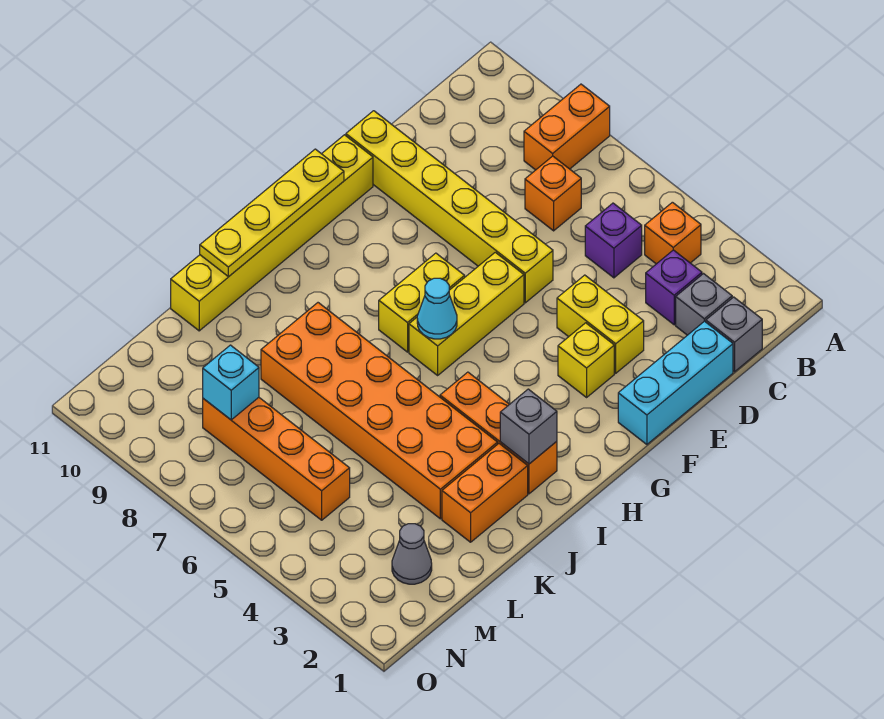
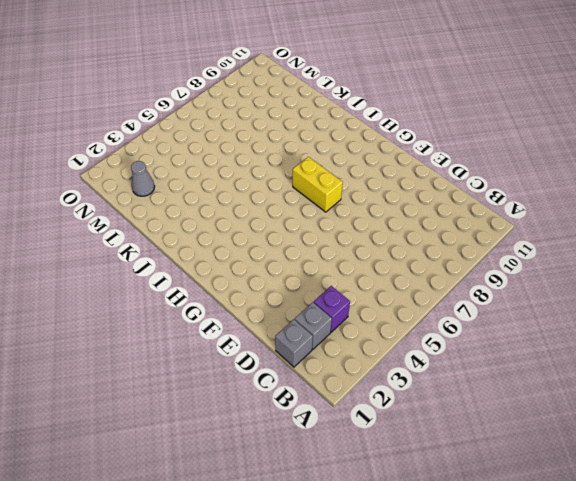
none -> orange brick A8:B8 level 1
none -> orange brick B4 level 1
none -> purple brick C5 level 1

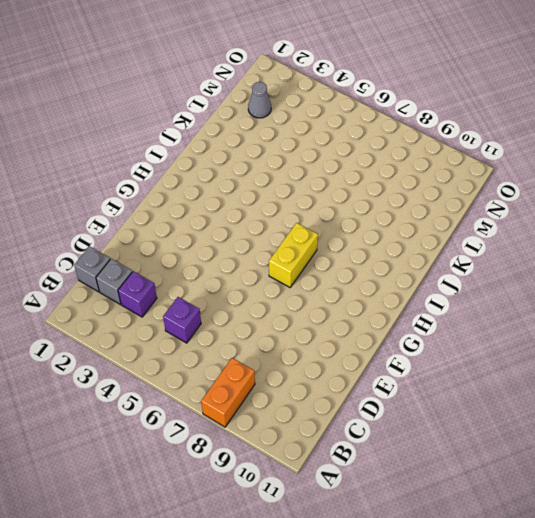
none -> orange brick B4 level 1
none -> orange brick C7 level 1
none -> cyan brick D1:F1 level 1

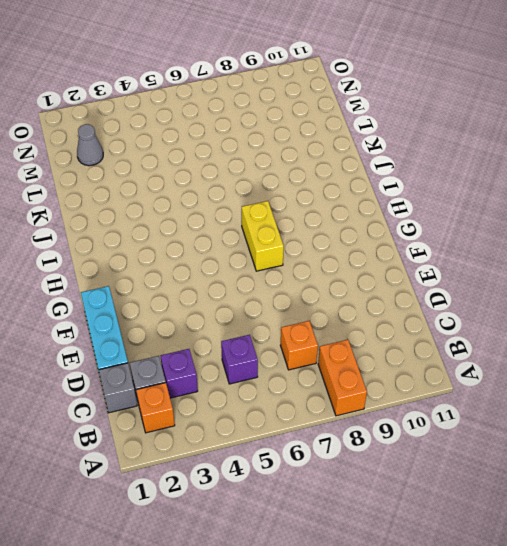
orange brick B2 level 1 -> orange brick B4 level 1
none -> yellow brick E3:E4 level 1
none -> yellow brick E6:E11 level 1
none -> yellow brick F3 level 1

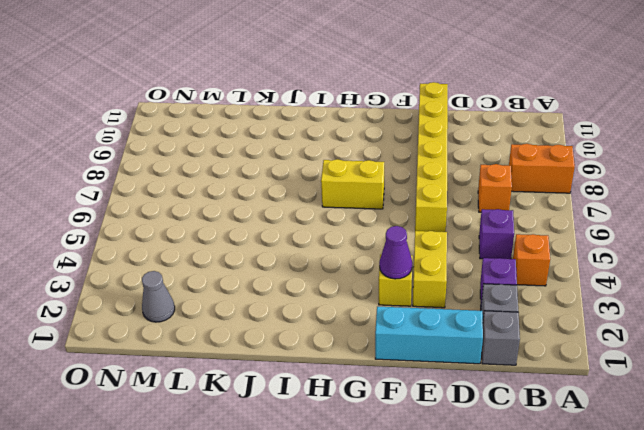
purple cone F3 level 2 -> none
none -> yellow brick F6:H6 level 1
none -> yellow brick F11:K11 level 1
none -> orange brick I2:I4 level 1

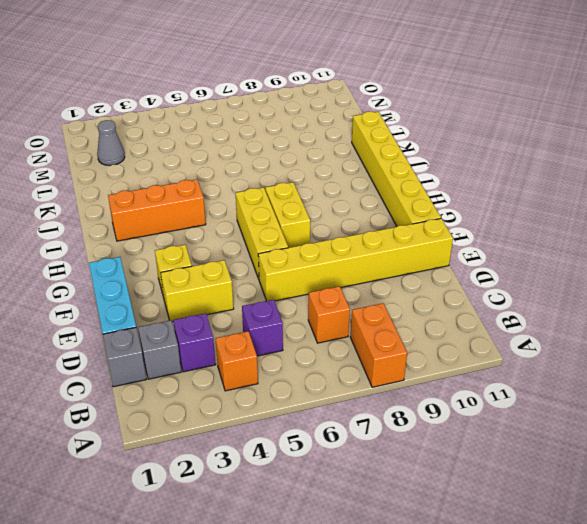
none -> orange brick J2:K2 level 1
none -> orange brick J3:K8 level 1
none -> orange brick M5:M8 level 1

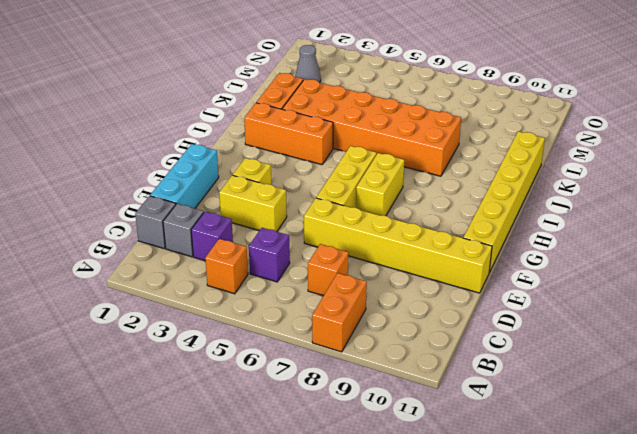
none -> orange brick M5:M8 level 1
none -> yellow plate G11:J11 level 2
none -> cyan cone H6 level 2

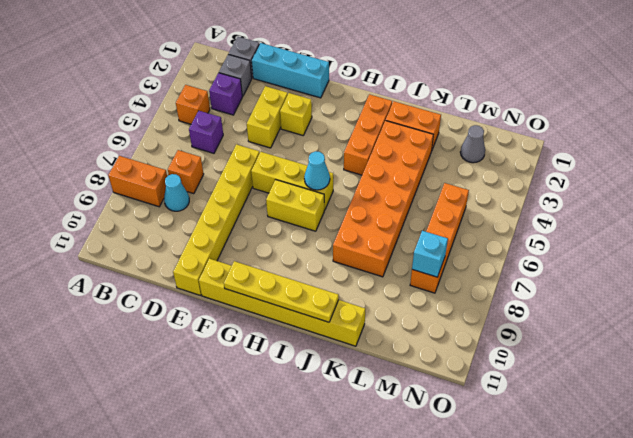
cyan cone C8 level 1 -> none
none -> grey brick I2 level 2

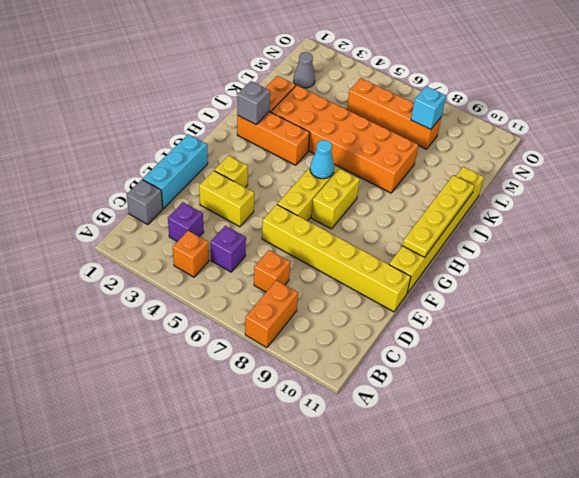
none -> grey brick C2 level 1

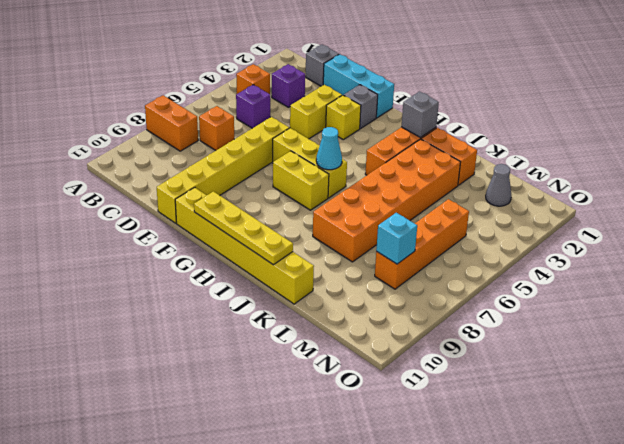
grey brick F2 level 1 -> grey brick C2 level 1

